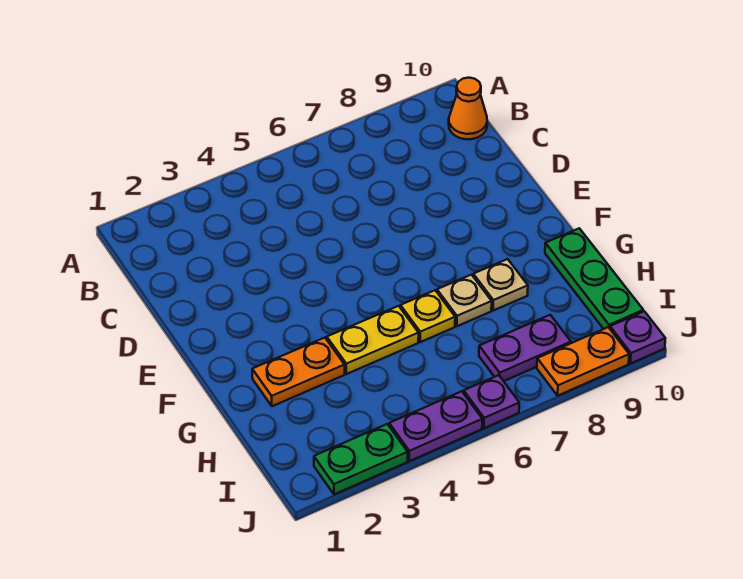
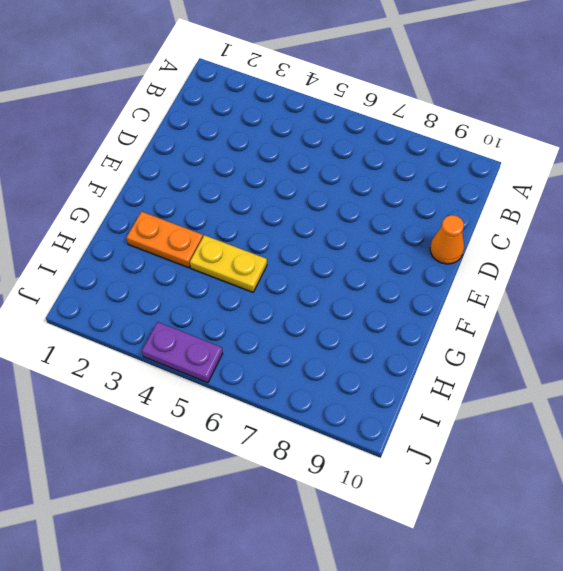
orange cone D10 level 1 -> orange cone B10 level 1
none -> yellow plate G6 level 1
none -> tan plate G7 level 1
none -> tan plate G8 level 1

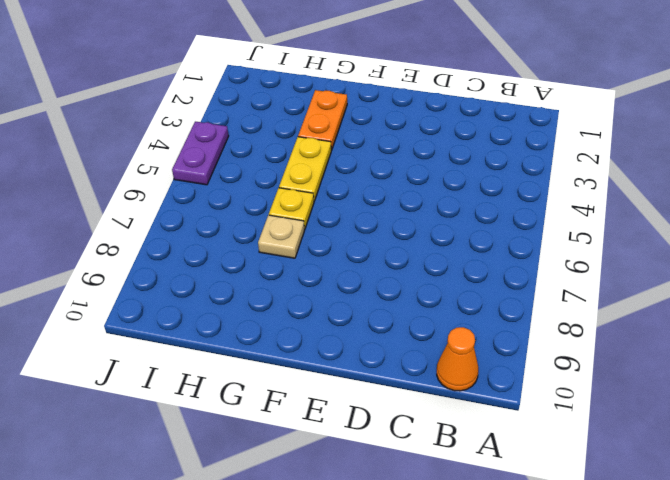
none -> tan plate G8 level 1
none -> green plate G10:I10 level 1
none -> purple plate I7:I8 level 1

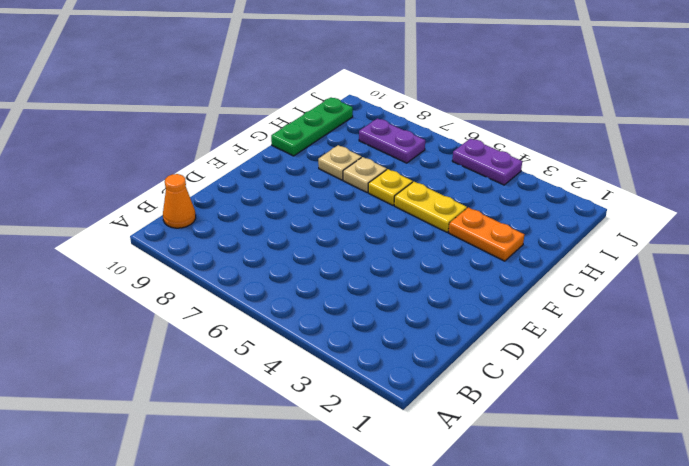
none -> green plate J2:J3 level 1
none -> purple plate J6 level 1
none -> orange plate J8:J9 level 1

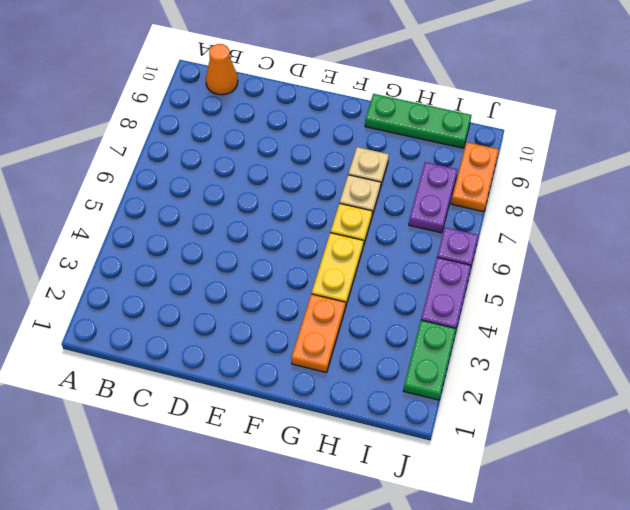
none -> purple plate J10 level 1

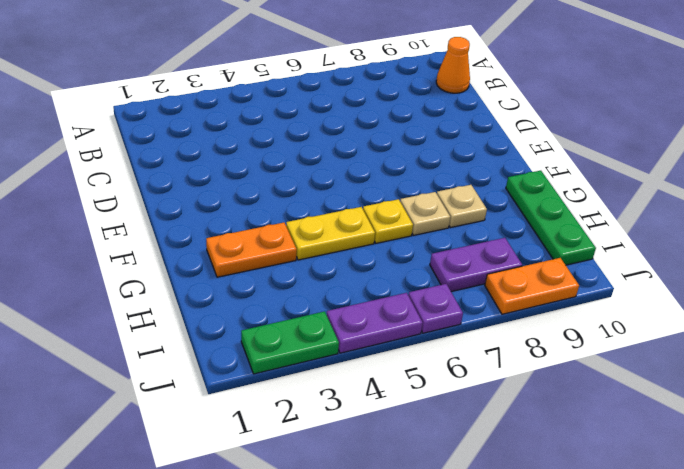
none -> purple plate J10 level 1

